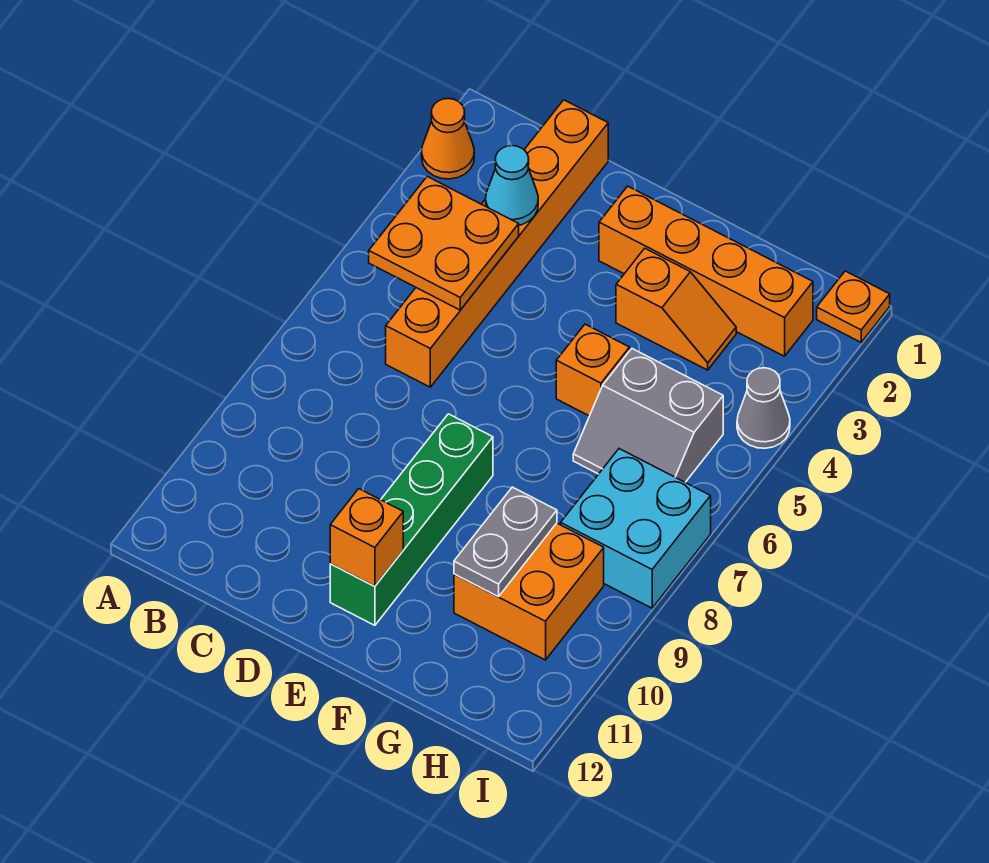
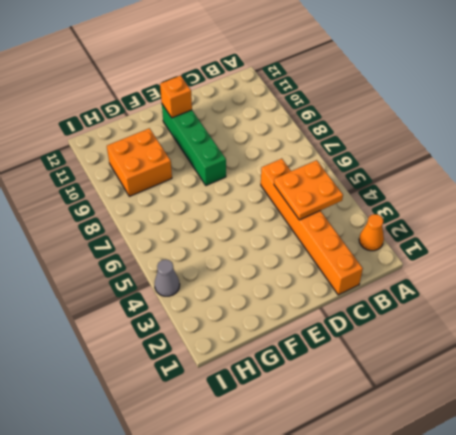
none -> orange brick E2:H2 level 1
none -> orange slope F3:G3 level 1 top F
none -> orange brick F5 level 1

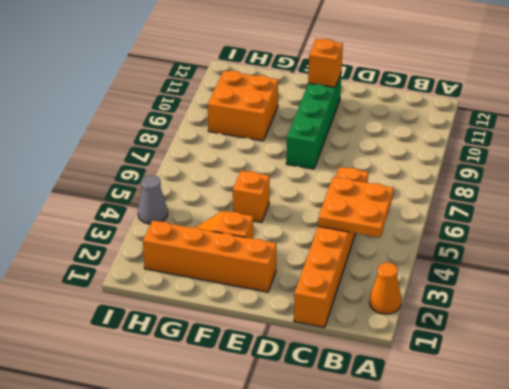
none -> grey slope G5:H6 level 1 top 5
none -> cyan brick H7:I8 level 1
none -> orange plate I1 level 1

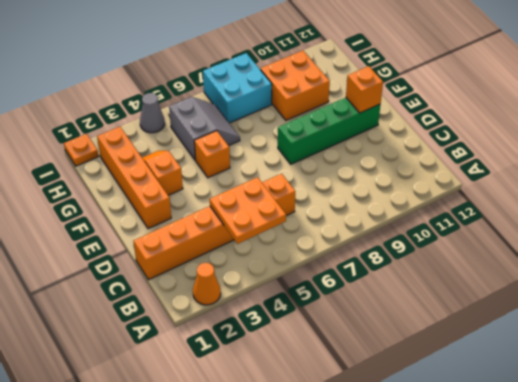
none -> cyan cone C3 level 2
none -> grey plate G9:G10 level 2

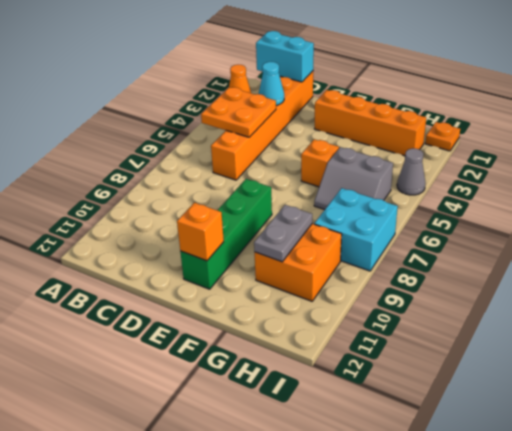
cyan brick B1:C1 level 2 -> none
none -> orange slope F3:G3 level 1 top F

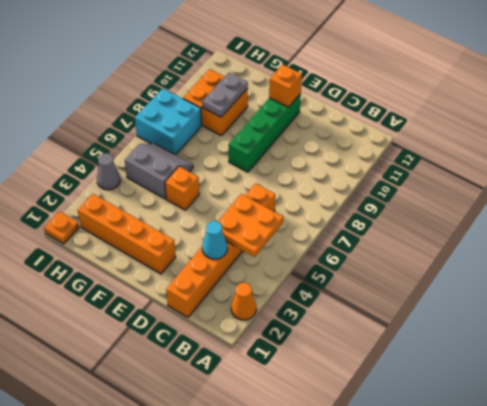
none -> orange slope F3:G3 level 1 top F

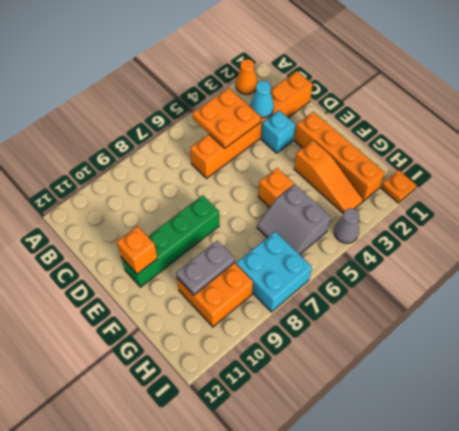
cyan brick D3 level 1 -> none
orange slope F3:H3 level 1 top F -> orange slope F3:G3 level 1 top F

